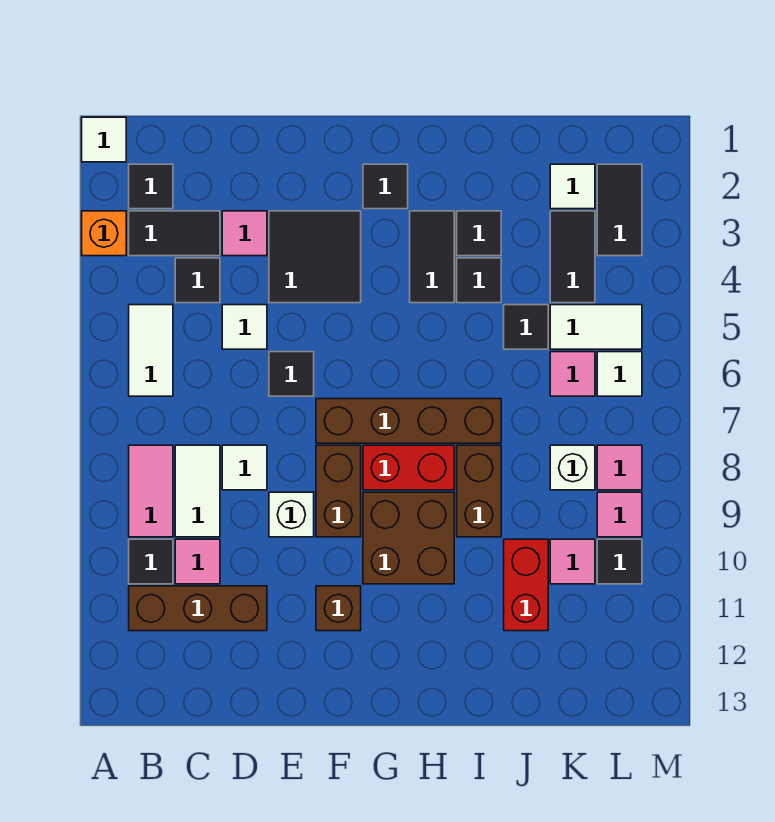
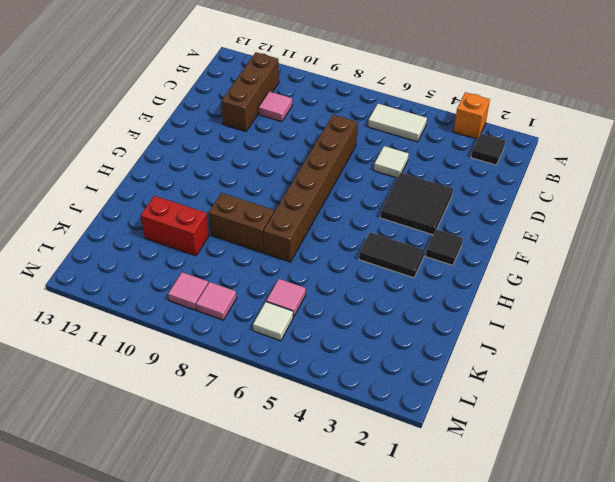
brown brick D7:I7 level 1 -> brown brick F7:I7 level 1
none -> white tile A1 level 1
none -> black tile B3:C3 level 1
none -> pink tile B8:B9 level 1
none -> black tile B10 level 1

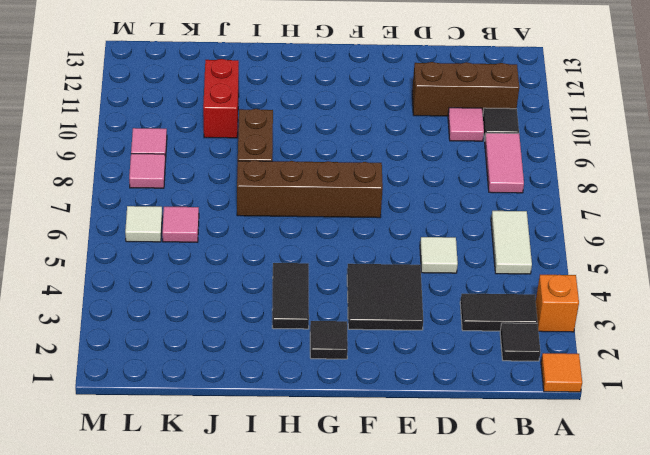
orange tile A1 level 1 -> white tile A1 level 1
none -> black tile C4 level 1
none -> white tile C8:C9 level 1
none -> pink tile D3 level 1
none -> white tile D8 level 1

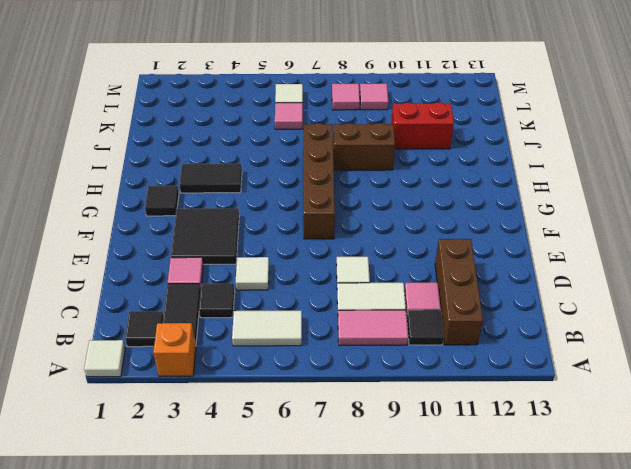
none -> black tile E6 level 1
none -> white brick E9 level 1
none -> brown brick F8:F9 level 1
none -> brown brick F11 level 1

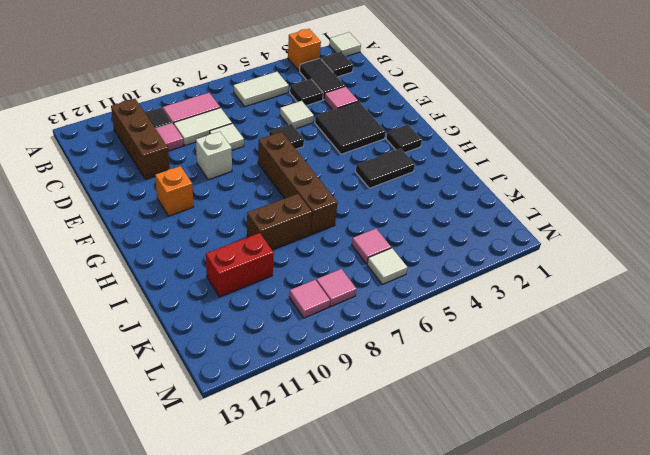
orange brick F11 level 1 -> brown brick F11 level 1
none -> brown brick F8:F9 level 1
none -> red brick G8:H8 level 1
none -> brown brick G9:H10 level 1
none -> black tile I3 level 1

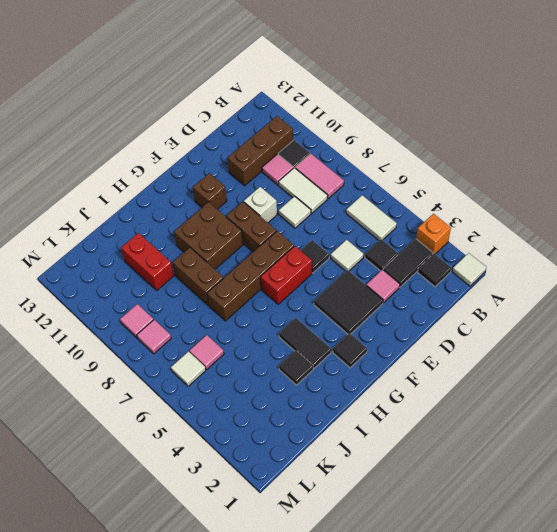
red brick F6:G6 level 1 -> red brick G8:H8 level 1
none -> black tile I4 level 1
none -> black tile J5 level 1
none -> white tile K2 level 1
none -> black tile K3:K4 level 1

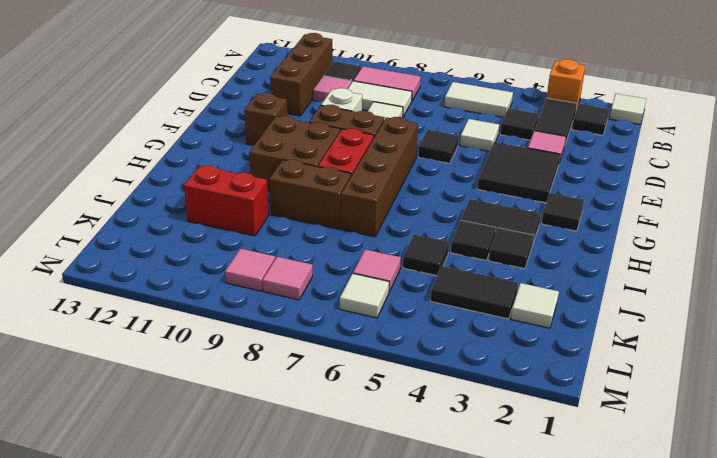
none -> white tile K5:L5 level 1
none -> white brick K8 level 1
none -> pink tile K10 level 1
none -> black tile L2:L3 level 1

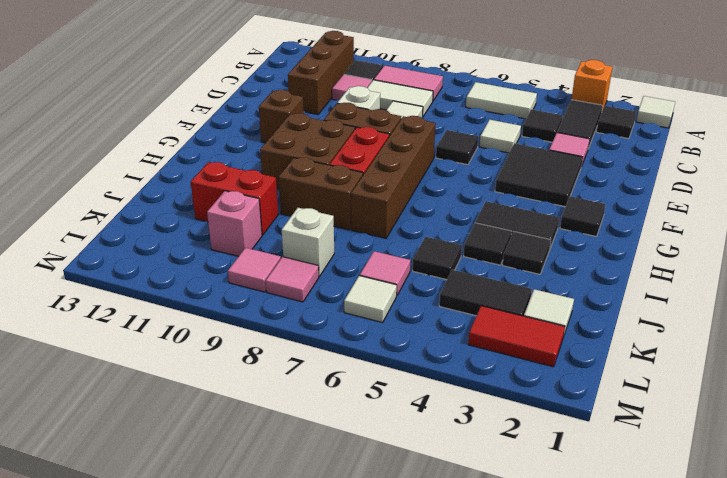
pink brick K10 level 1 -> pink tile K10 level 1
red tile L2:L3 level 1 -> black tile L2:L3 level 1
none -> white tile K5:L5 level 1
none -> black tile L10 level 1

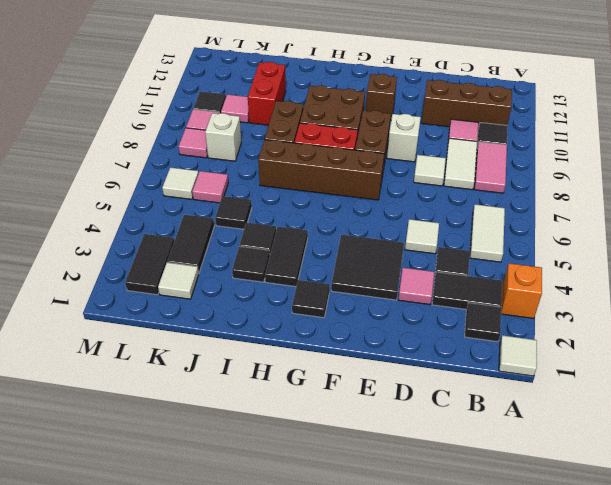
none -> black tile E6 level 1
none -> white tile K5:L5 level 1

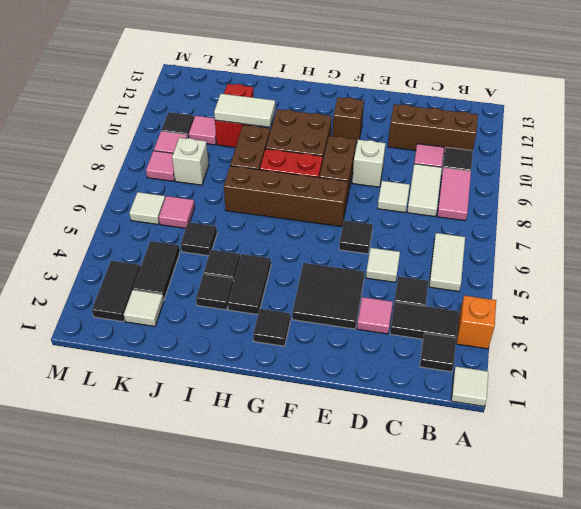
white tile I10:J10 level 2 -> white tile K5:L5 level 1

